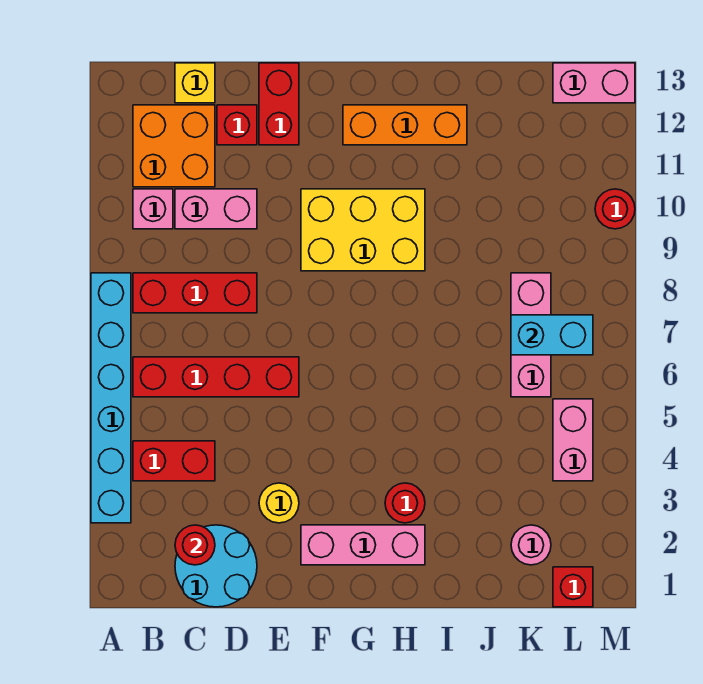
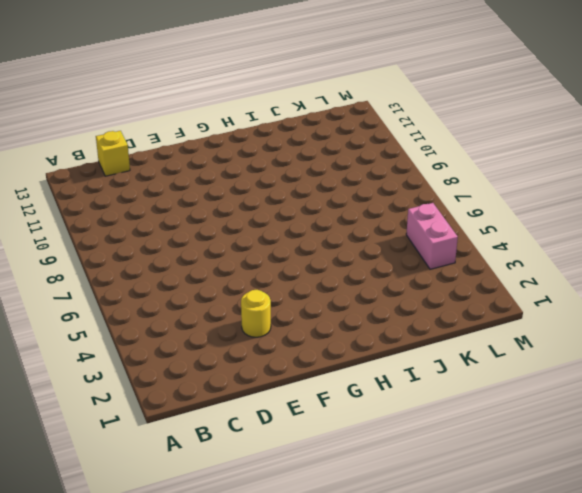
none -> cyan brick A3:A8 level 1
none -> red brick B4:C4 level 1
none -> red brick B6:E6 level 1

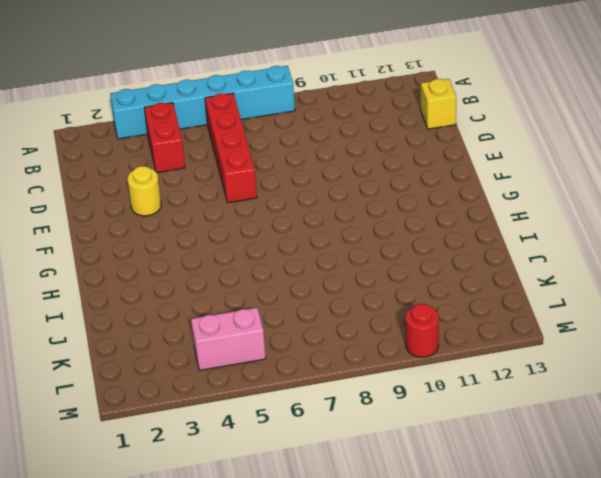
none -> red brick B8:D8 level 1
none -> pink brick B10 level 1
none -> orange brick B11:C12 level 1

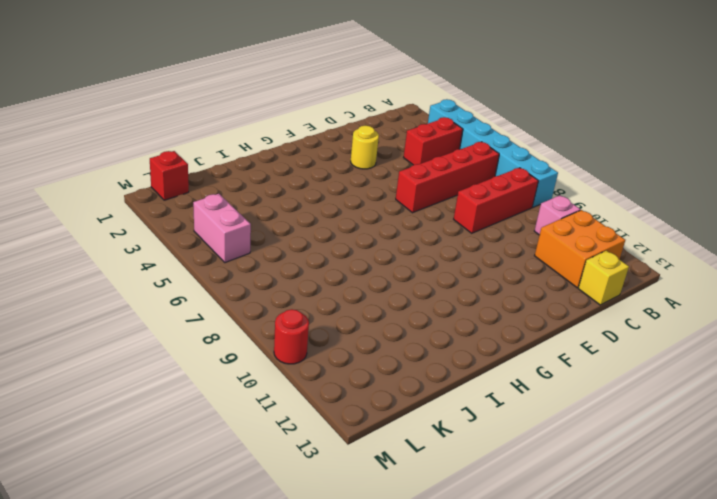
none -> cyan round brick C1:D2 level 1
none -> pink brick C10:D10 level 1
none -> red brick D12 level 1

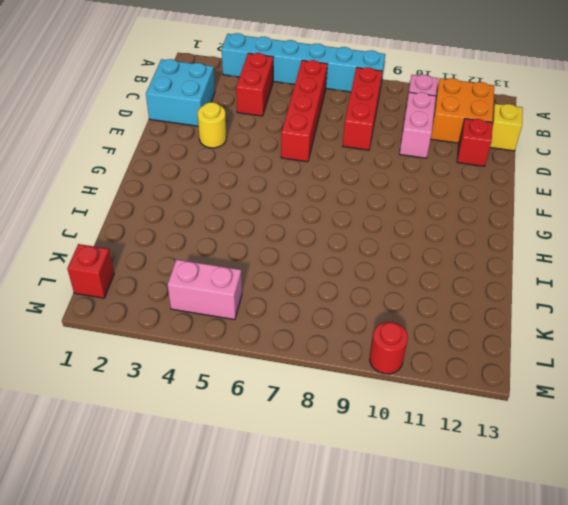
cyan brick C1:D2 level 1 -> cyan round brick C1:D2 level 1
none -> red brick E12:E13 level 1
none -> pink brick F2:H2 level 1
none -> yellow brick F9:H10 level 1

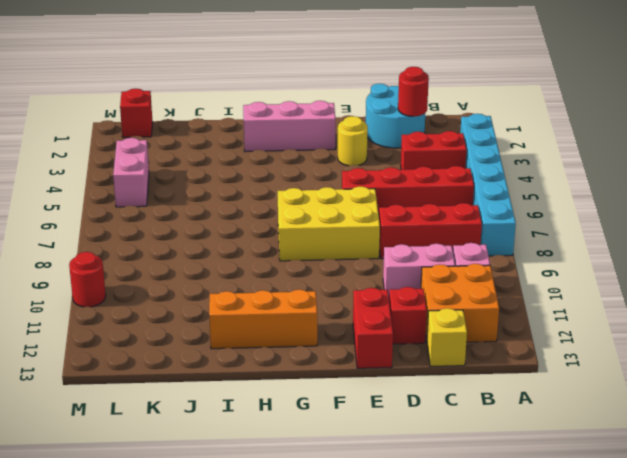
yellow brick E7:G8 level 1 -> yellow brick F9:H10 level 1
none -> red round brick H3 level 1
none -> pink round brick K2 level 1
none -> pink brick K6:K8 level 1

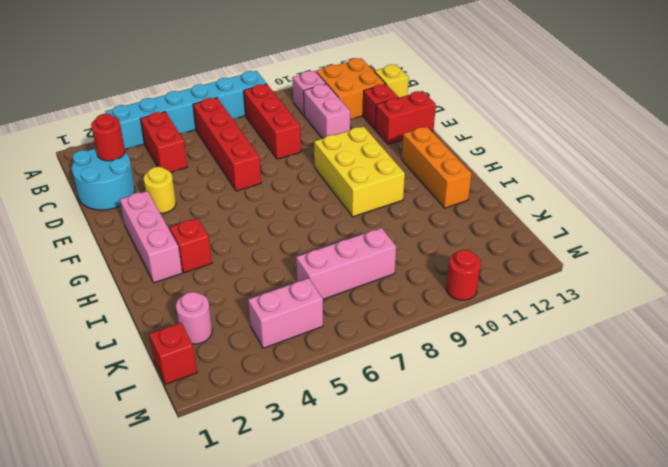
red brick H3 level 1 -> red round brick H3 level 1
none -> pink brick L13:M13 level 1
none -> cyan brick K7:L7 level 2

